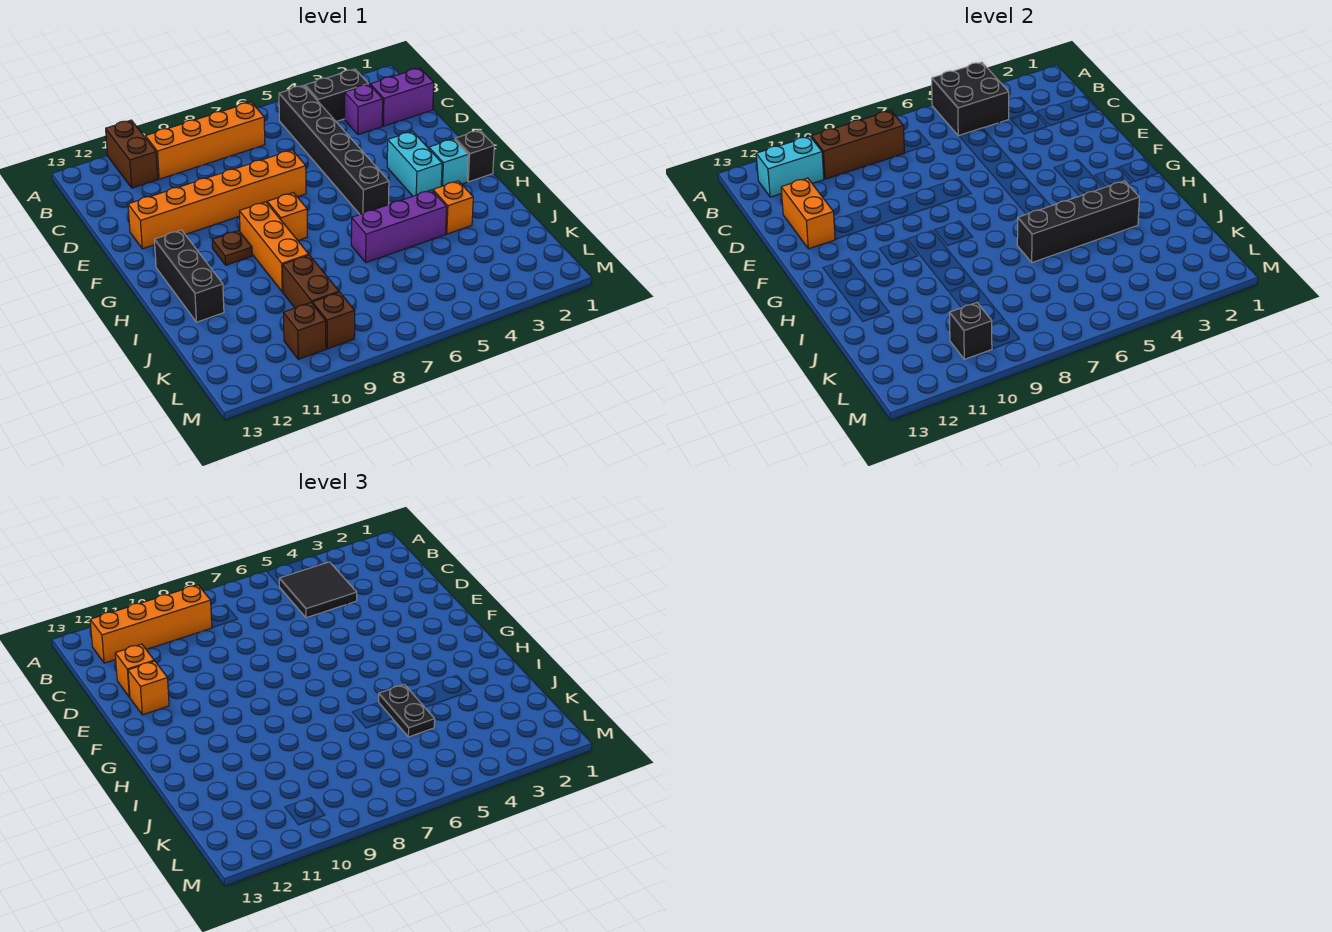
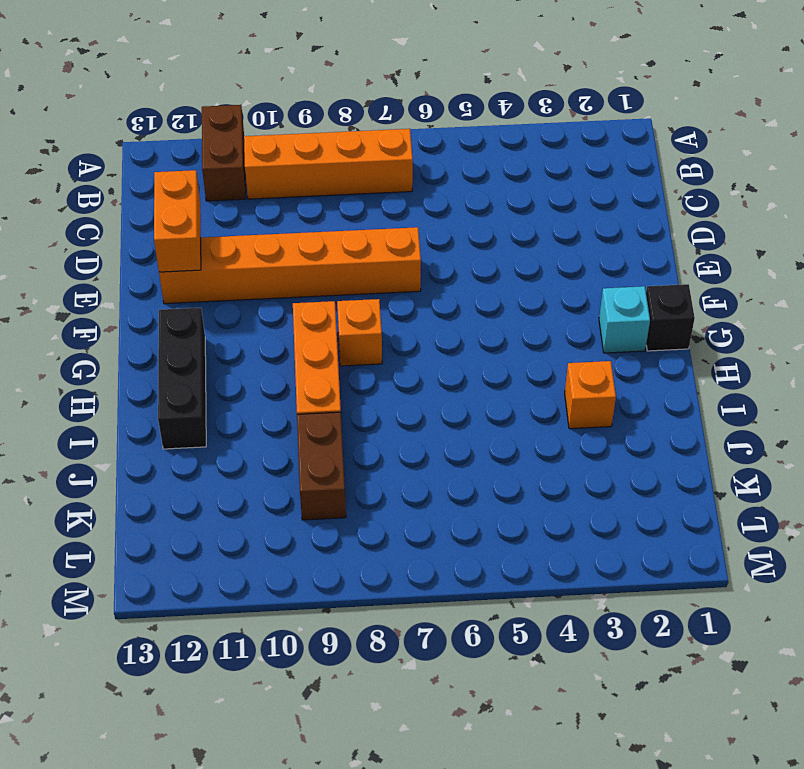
none -> black brick B3:B4 level 1
none -> black brick B5:G5 level 1
none -> purple brick C1:C2 level 1
none -> purple brick C3 level 1

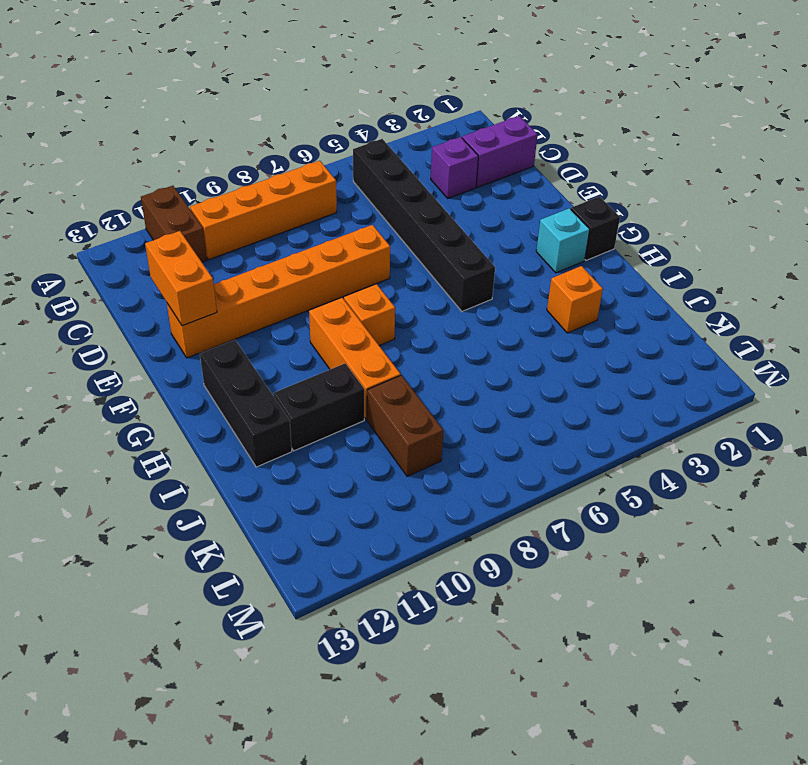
black brick I10:I11 level 1 -> black brick B3:B4 level 1
none -> cyan brick F3:G3 level 1
none -> brown plate G10 level 1
none -> purple brick I4:I6 level 1
none -> brown brick L9 level 1

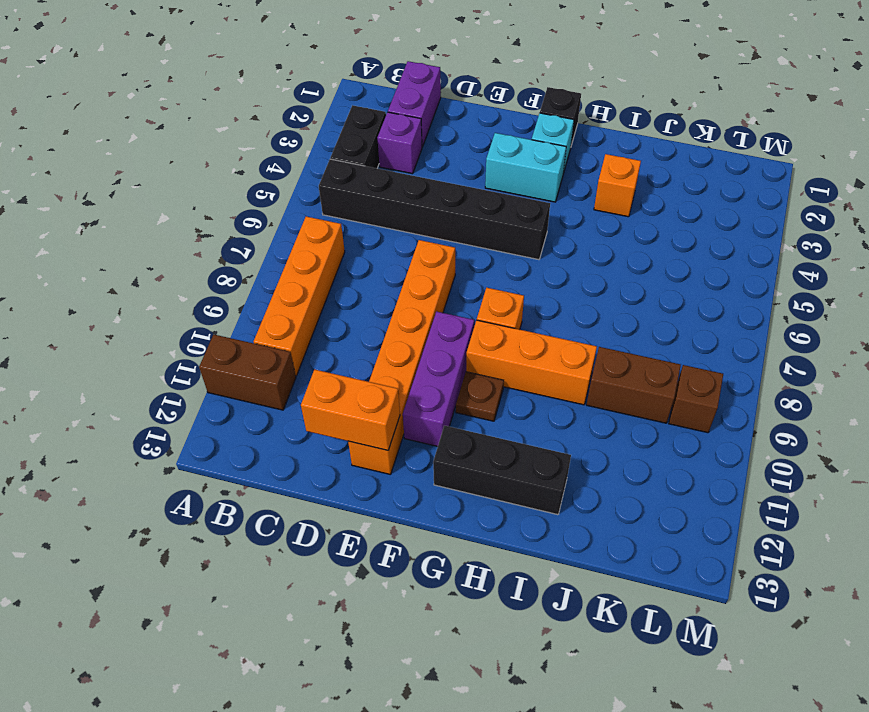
purple brick F9:F11 level 1 -> purple brick I4:I6 level 1
none -> brown brick L10 level 1
none -> black brick A4:B5 level 2
none -> brown brick B8:B10 level 2
none -> cyan brick B11:B12 level 2

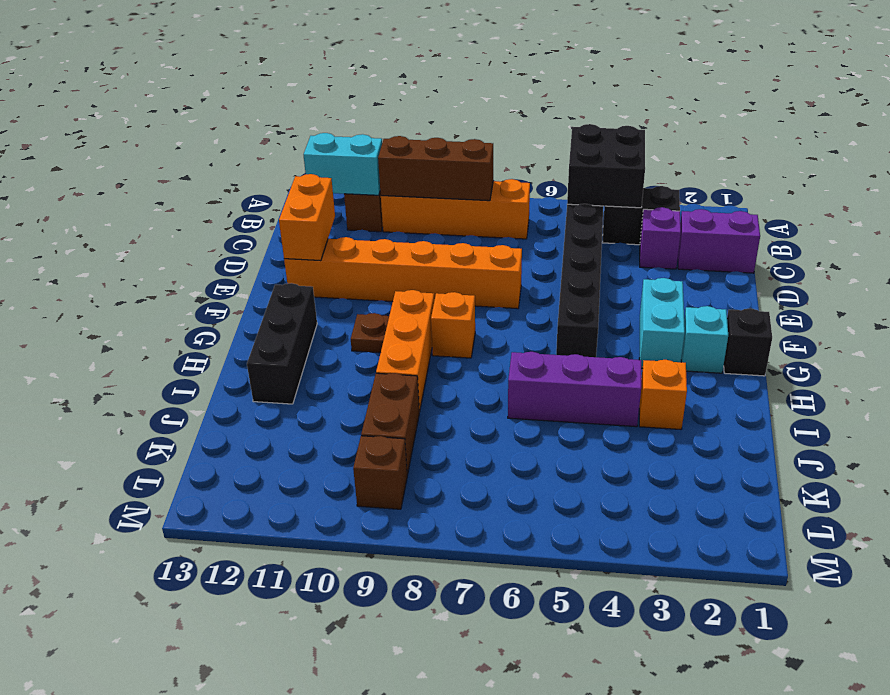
none -> brown brick L10 level 1
none -> black brick I3:I6 level 2
none -> black brick L10 level 2
none -> black tile B4:C5 level 3

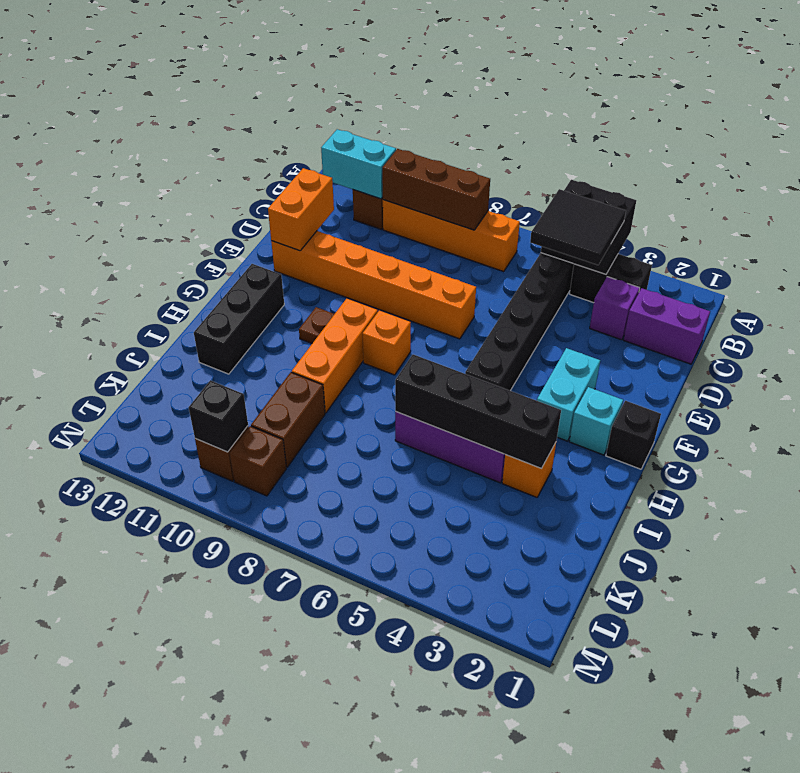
none -> orange brick B9:B12 level 3
none -> orange brick D12 level 3
none -> orange brick E12 level 3
none -> black plate I5:J5 level 3

